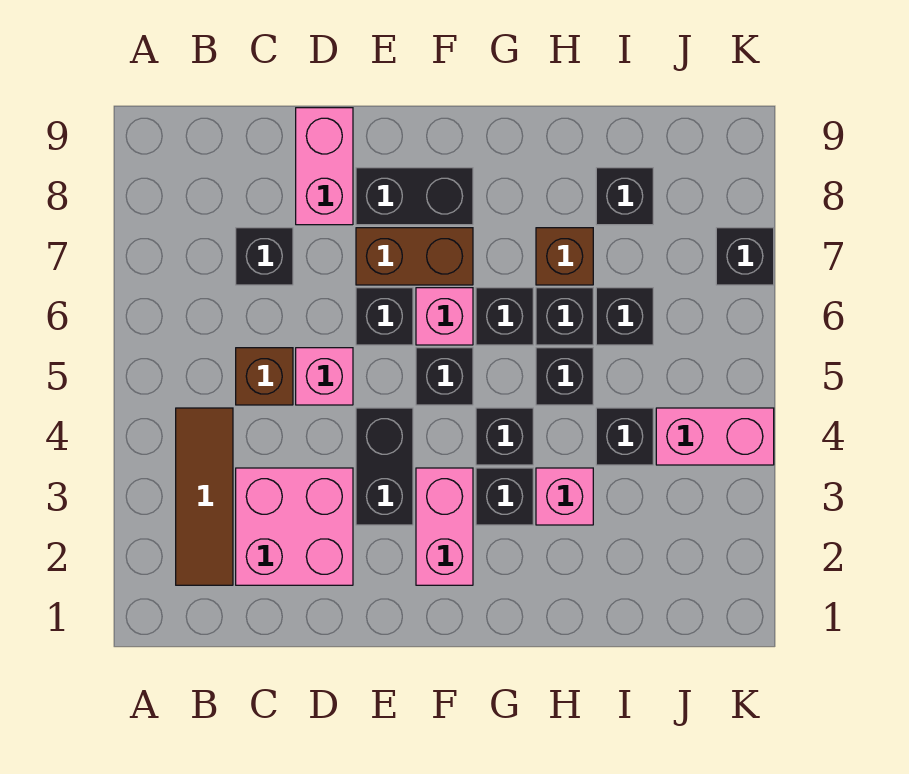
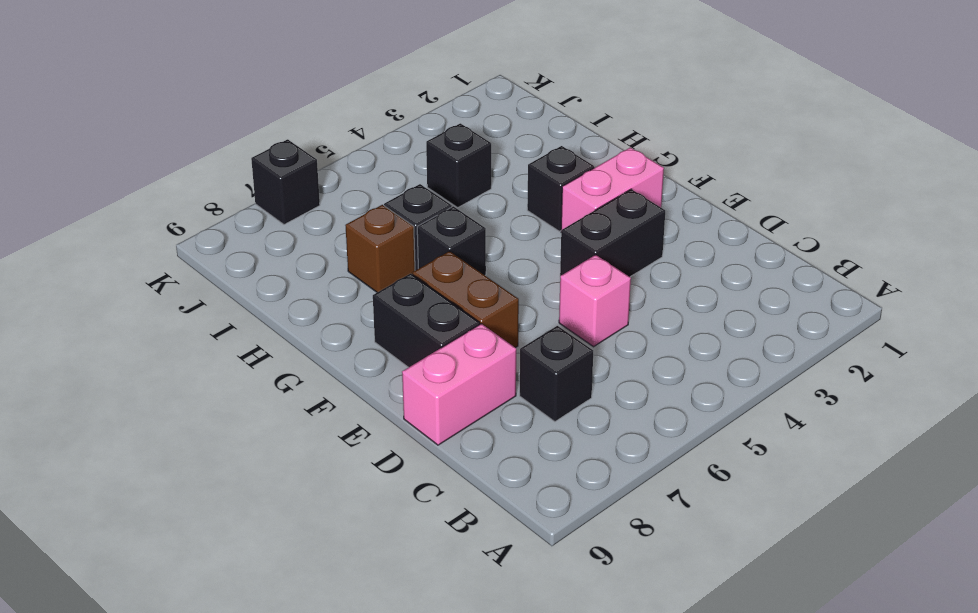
none -> brown tile B2:B4 level 1
none -> pink brick C2:D3 level 1
none -> brown brick C5 level 1

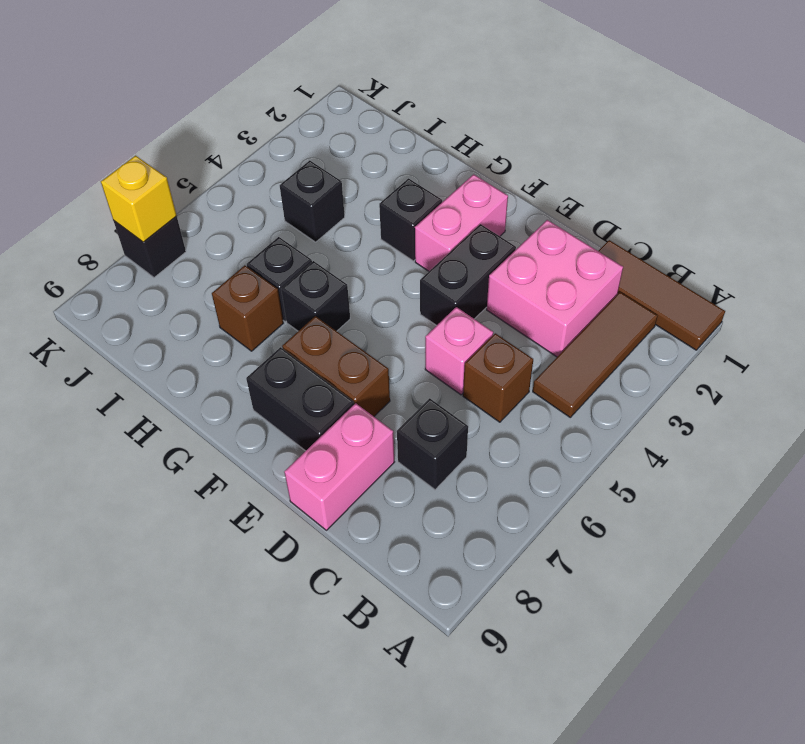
brown tile A1:C1 level 1 -> none
yellow brick K7 level 2 -> none
none -> black brick E6 level 1
none -> black brick F5 level 1
none -> pink brick F6 level 1

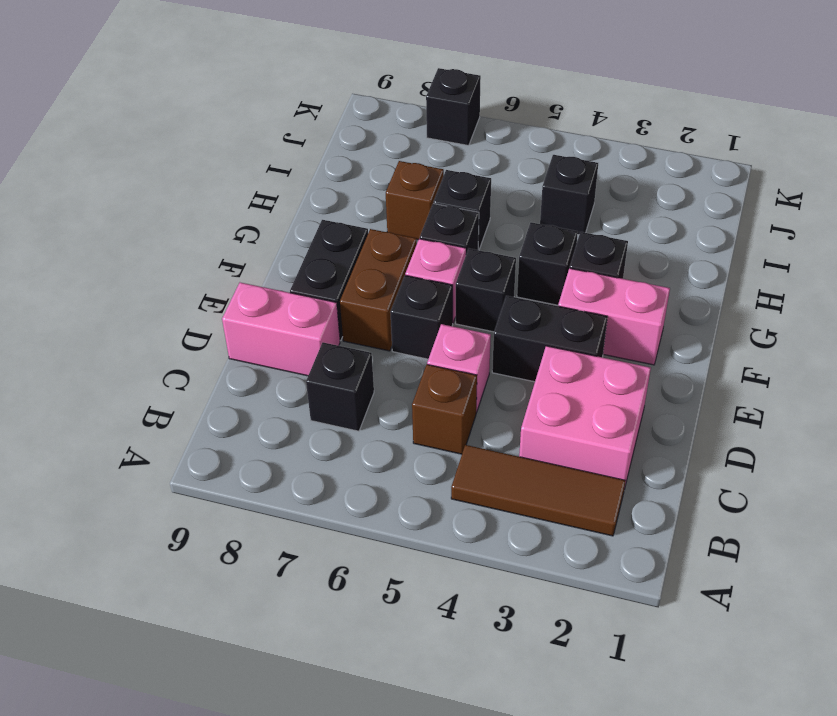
none -> pink brick H3 level 1
none -> black brick H5 level 1
none -> black brick I6 level 1

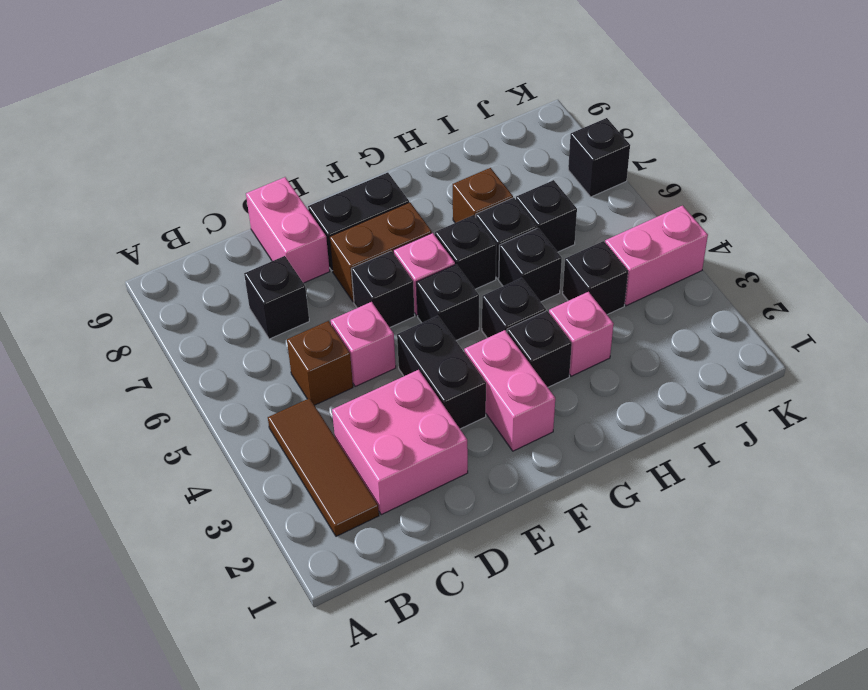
none -> black brick I8 level 1

